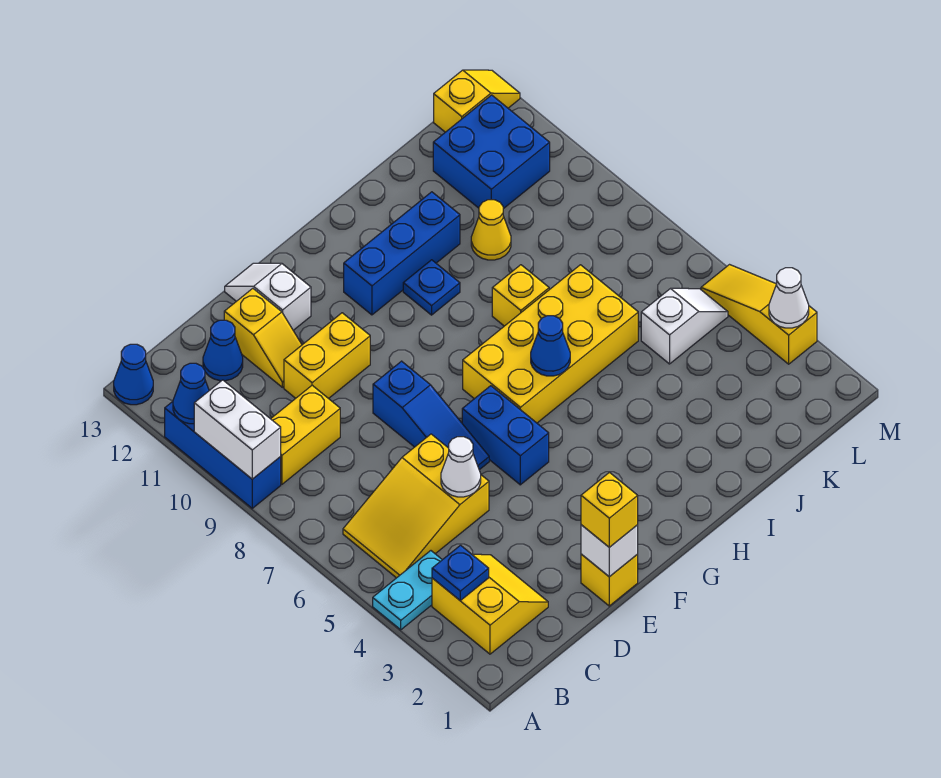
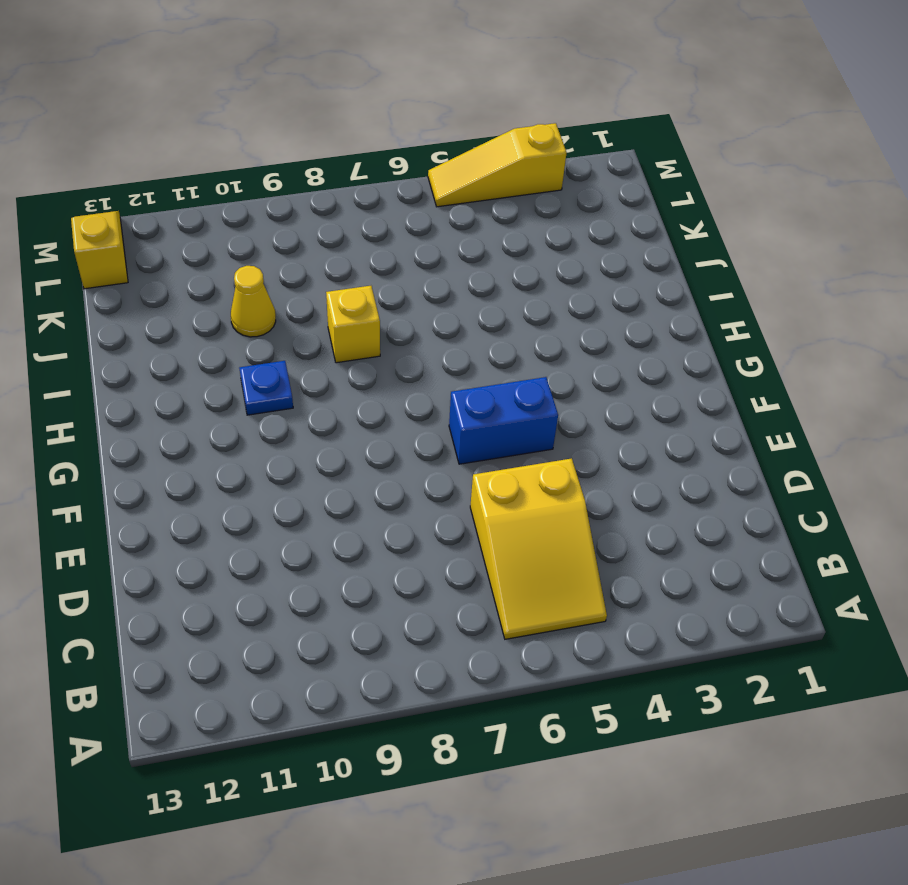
none -> cyan plate A4:B4 level 1
none -> blue brick A9:A11 level 1
none -> blue cone A13 level 1
none -> yellow slope B2:C3 level 1 top B

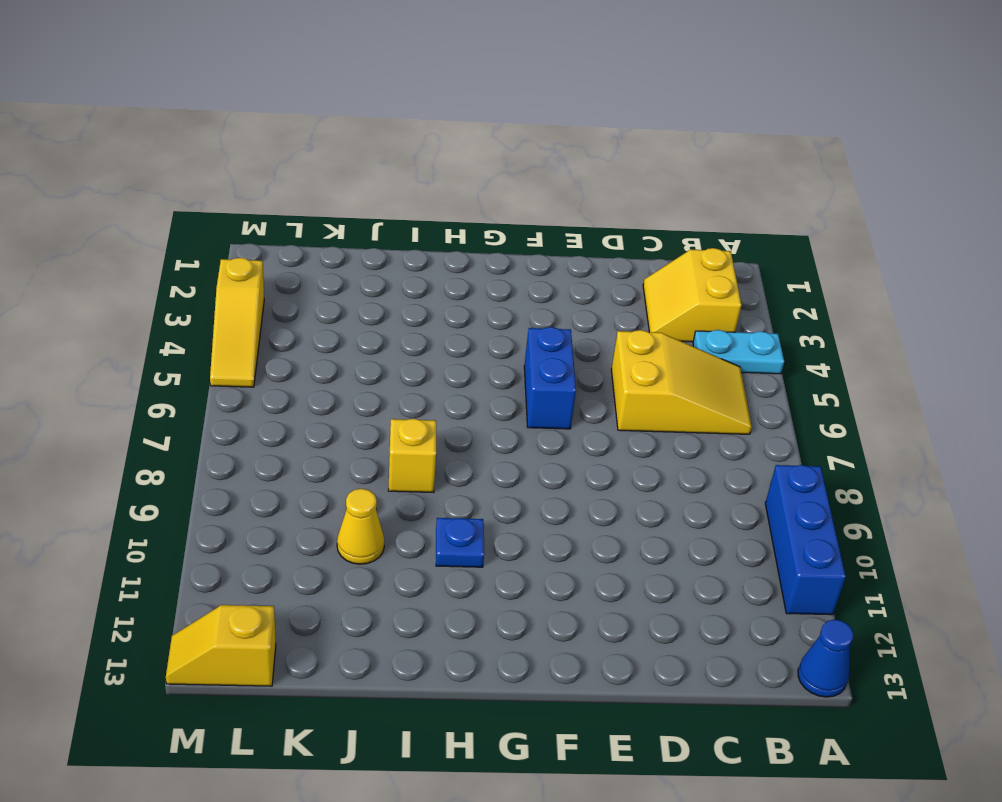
none -> yellow brick B9:C9 level 1
none -> blue cone C12 level 1
none -> yellow brick D10:E10 level 1
none -> yellow slope D11:D12 level 1 top 12

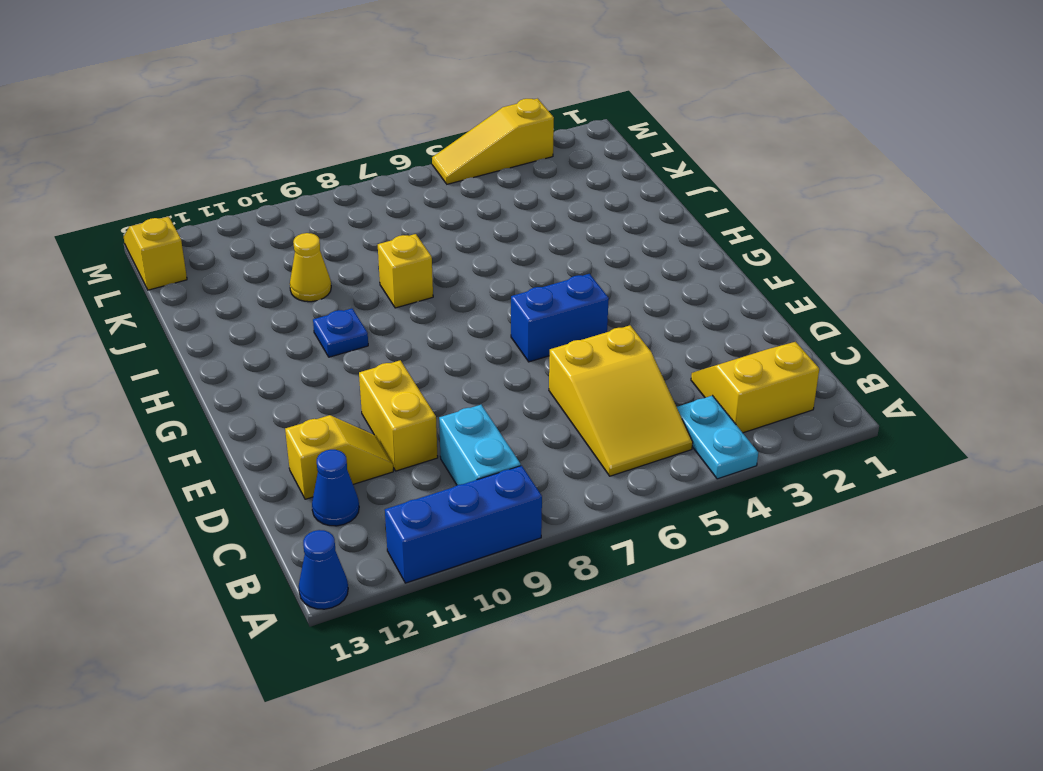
cyan brick B9:C9 level 1 -> yellow brick B9:C9 level 1
none -> yellow brick E1 level 1
none -> blue slope E6:E8 level 1 top 8
none -> white slope E12:E13 level 1 top 12
none -> yellow brick G6:J7 level 1

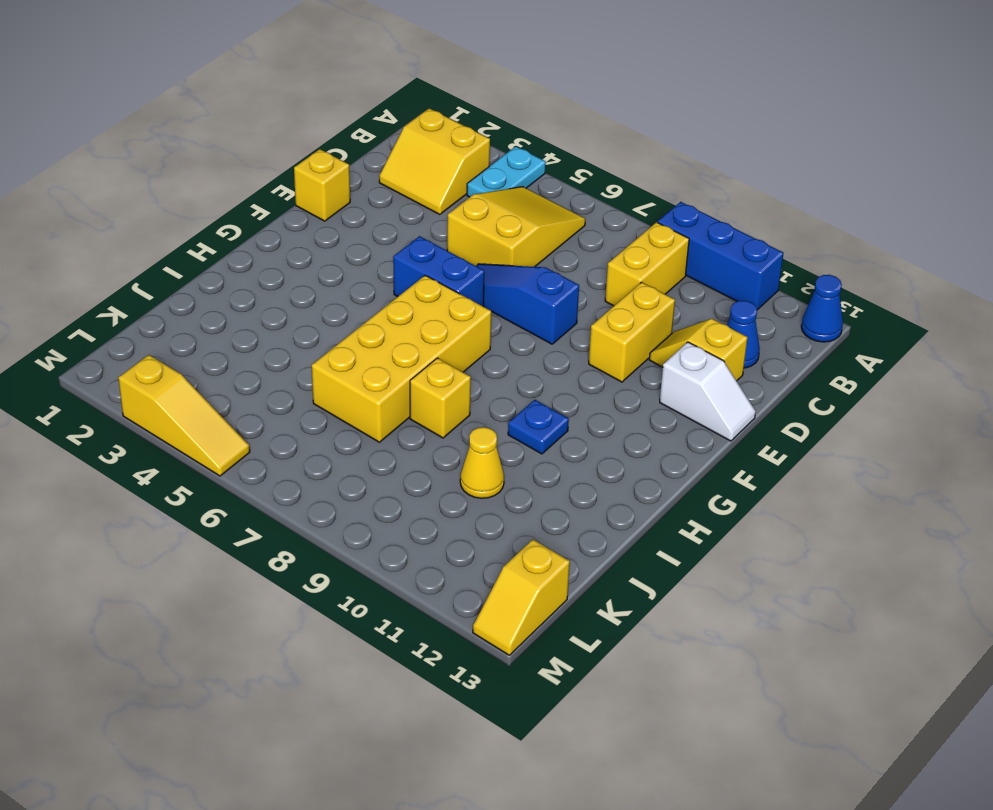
none -> blue brick G11:I11 level 1
none -> white slope K5:L5 level 1 top K
none -> blue brick K11:L12 level 1
none -> white brick A9:A10 level 2

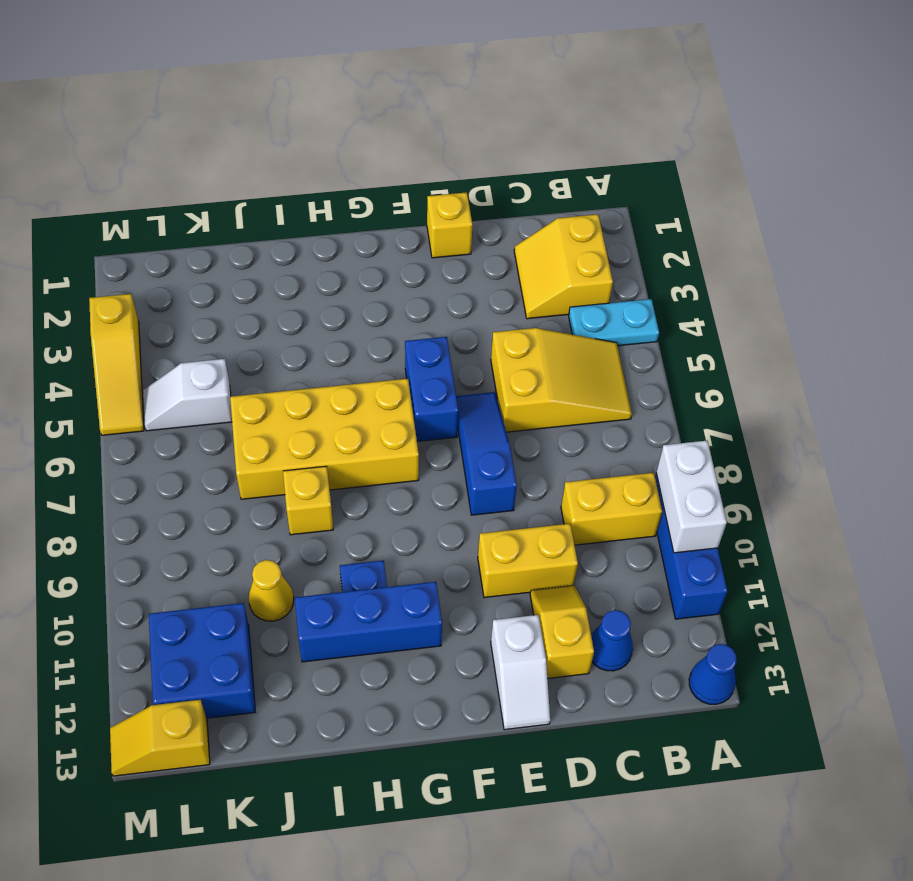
none -> blue cone A11 level 2
none -> blue plate B3 level 2
none -> white cone D5 level 2
none -> white brick E1 level 2

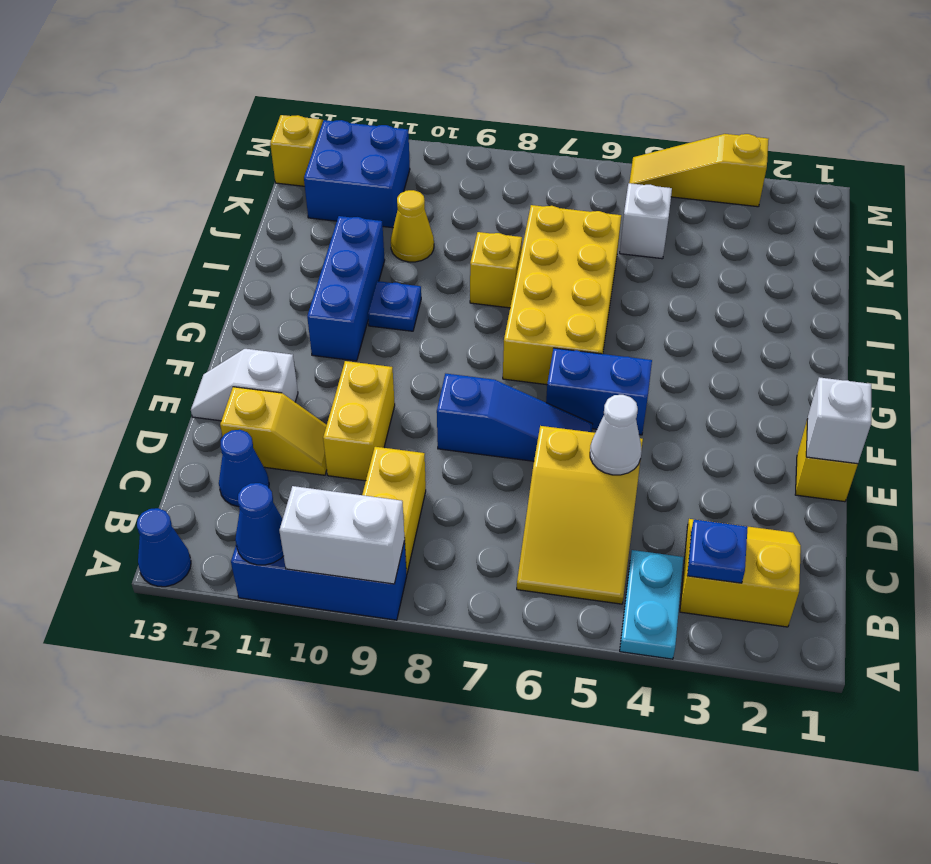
none -> blue cone H6 level 2
none -> white cone M3 level 2
none -> yellow brick E1 level 3

